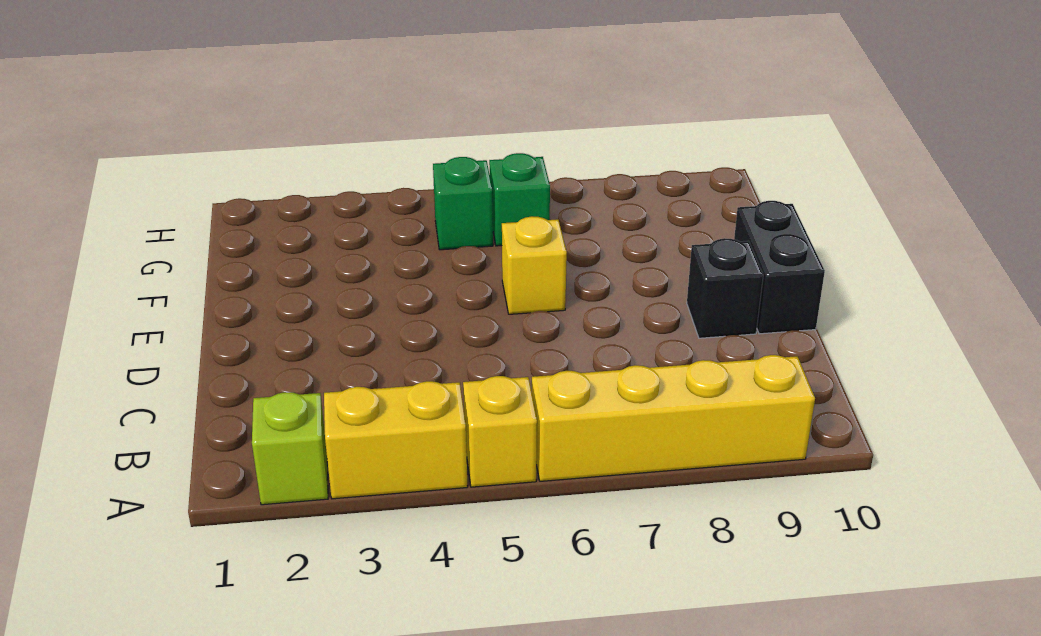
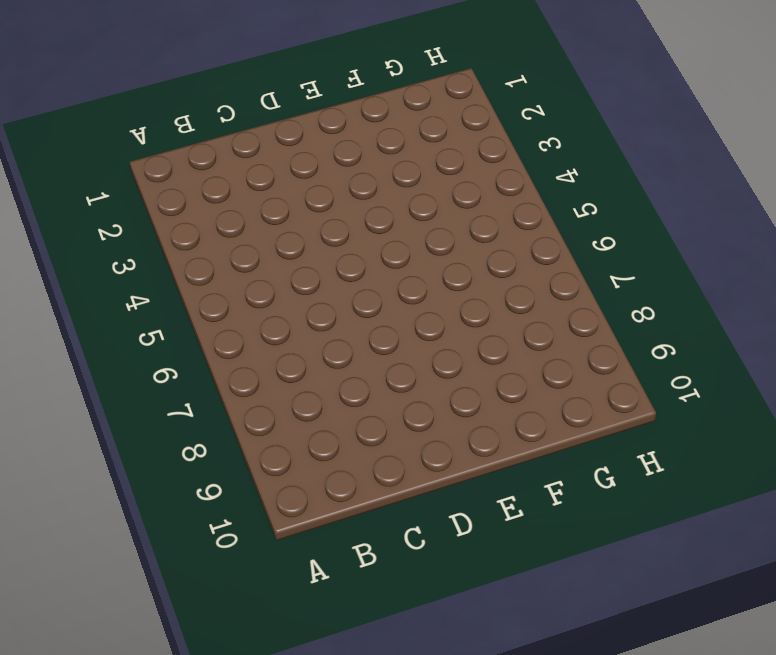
none -> lime brick A2 level 1
none -> yellow brick A3:A4 level 1

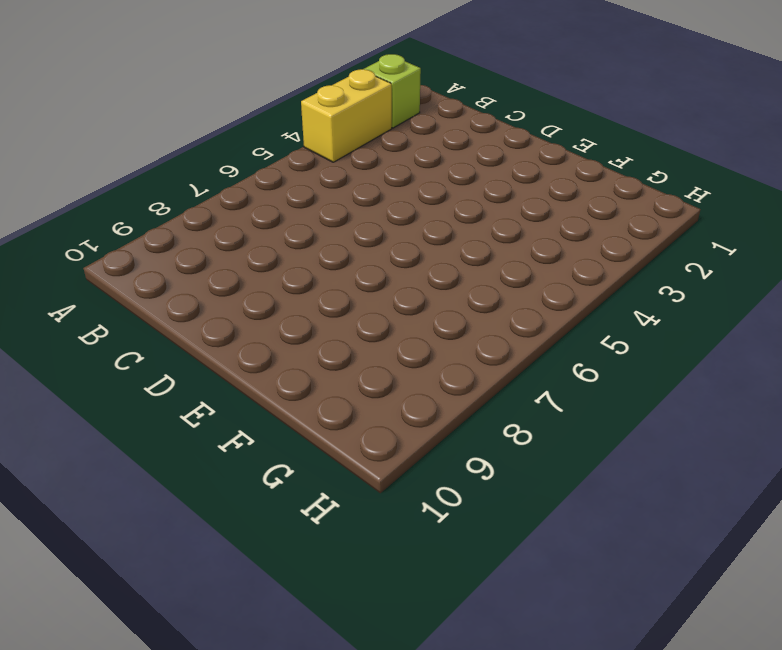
none -> yellow brick A5 level 1
none -> yellow brick A6:A9 level 1

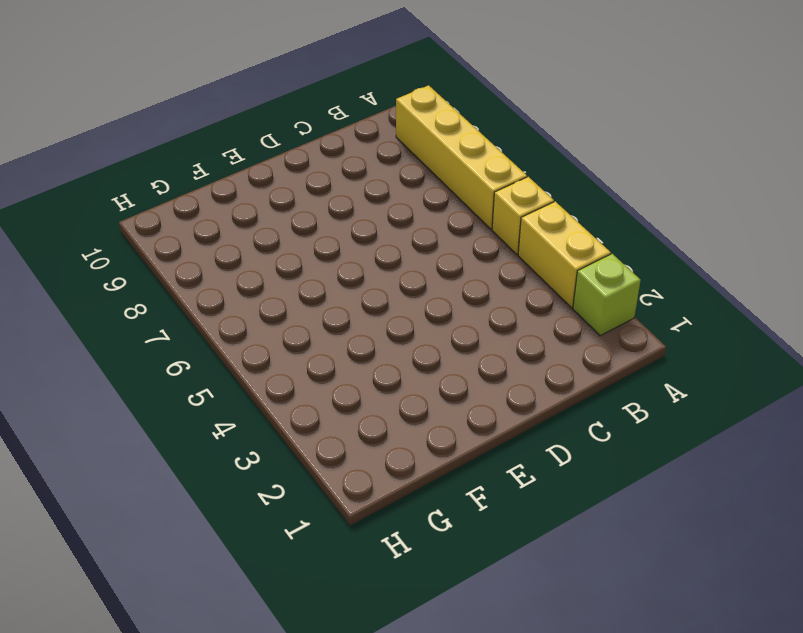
none -> black brick D9 level 1
none -> black brick D10:E10 level 1

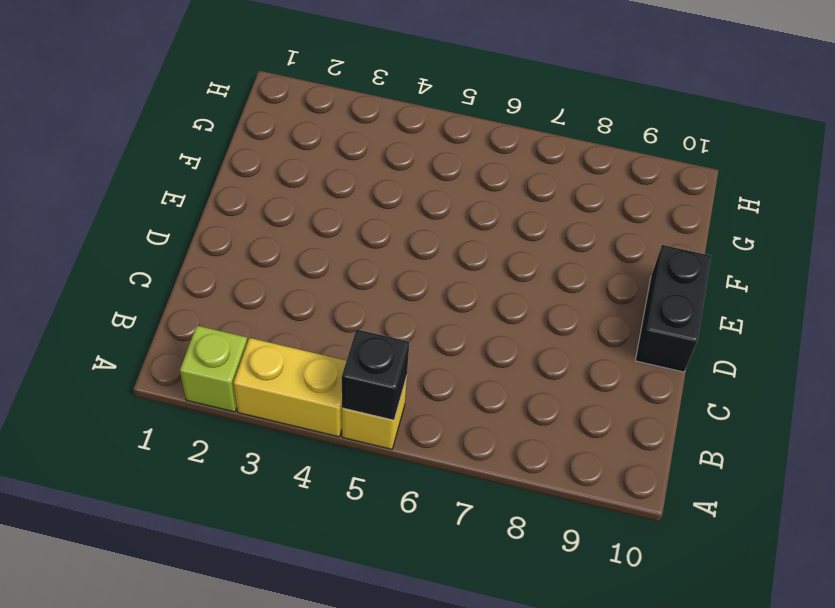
black brick A5 level 2 -> black brick D9 level 1
none -> yellow brick A6:A9 level 1
none -> yellow brick E6 level 1

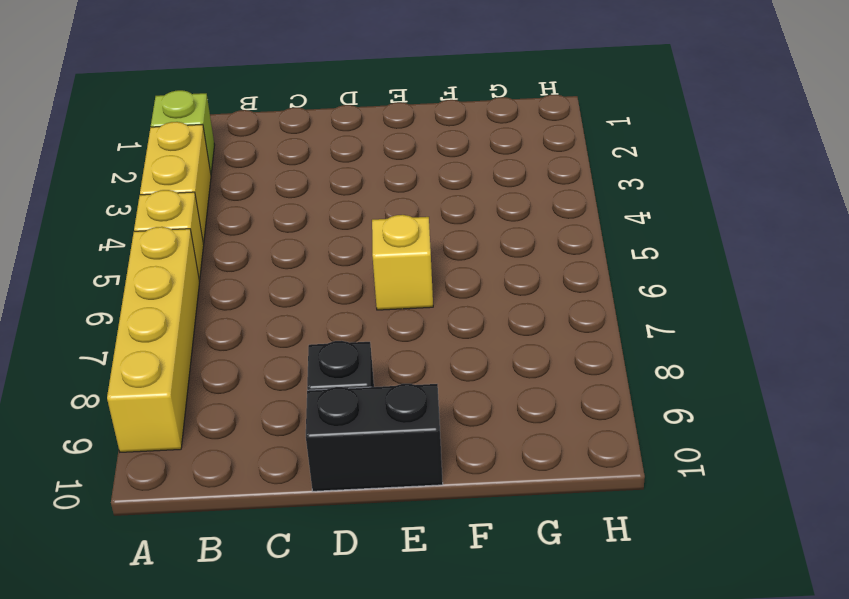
none -> green brick G5 level 1
none -> green brick G6 level 1

